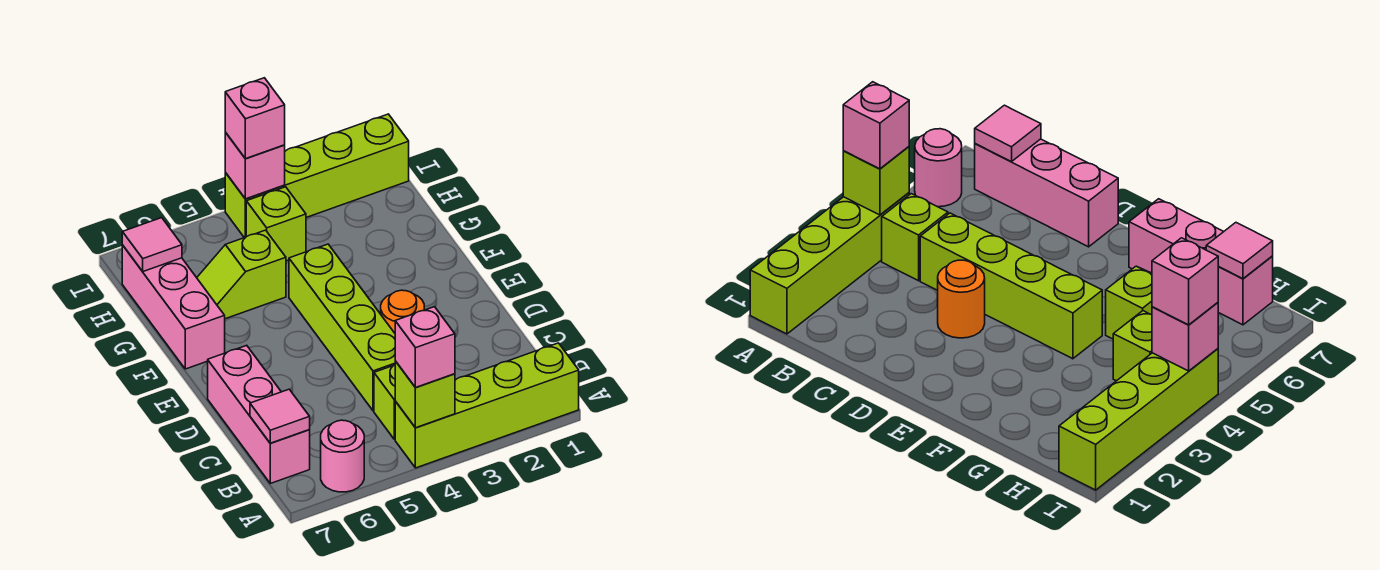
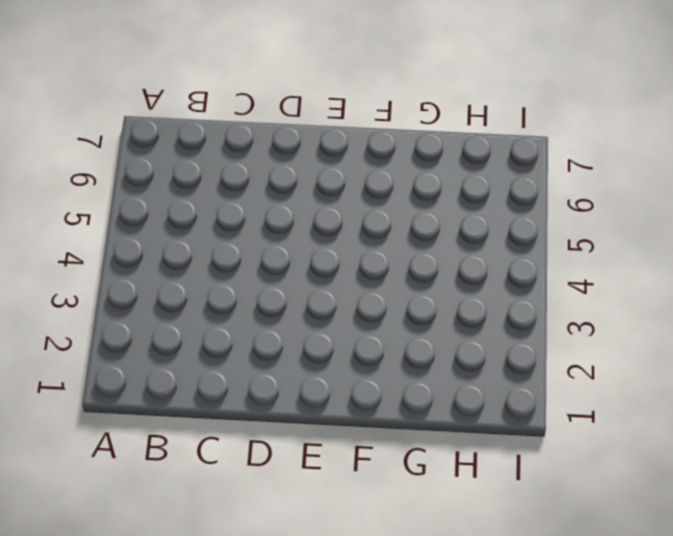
none -> lime brick A1:A4 level 1
none -> pink round brick A6 level 1
none -> lime brick B4 level 1

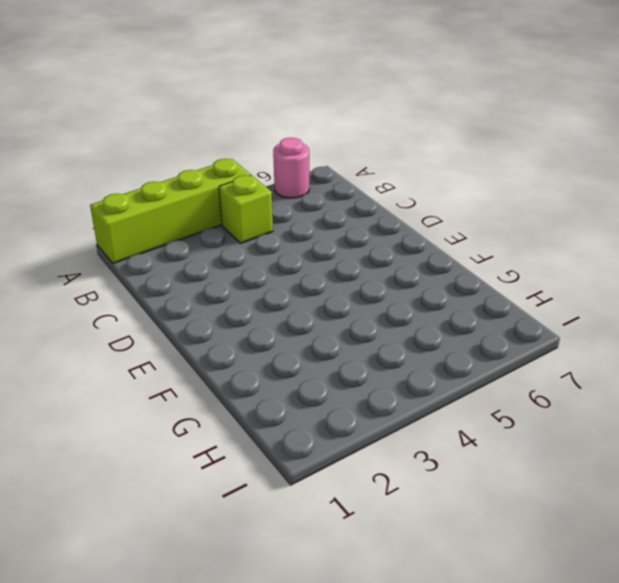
none -> pink brick B7:D7 level 1
none -> lime brick C4:F4 level 1
none -> orange round brick D3 level 1

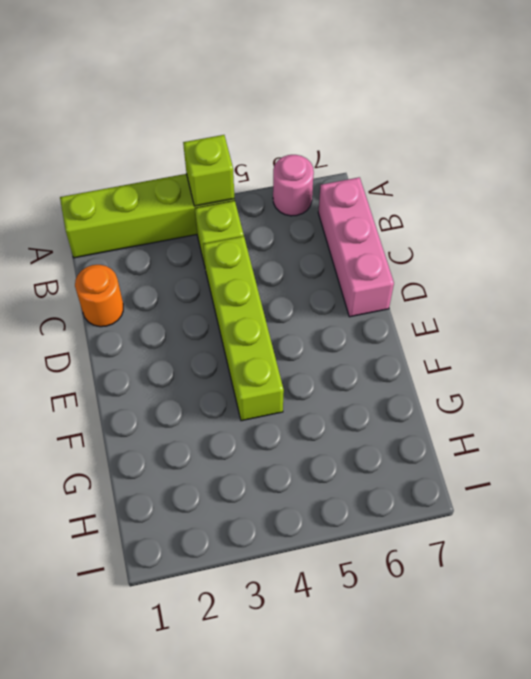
orange round brick C1 level 1 -> orange round brick D3 level 1
none -> pink brick F7:H7 level 1
none -> lime slope G5:G6 level 1 top 5
none -> lime brick H4 level 1

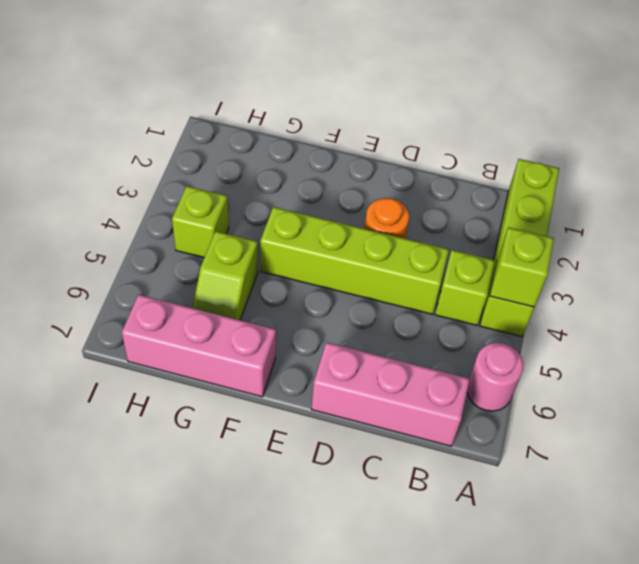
none -> lime brick I1:I4 level 1
none -> pink tile B7 level 2
none -> pink tile H7 level 2

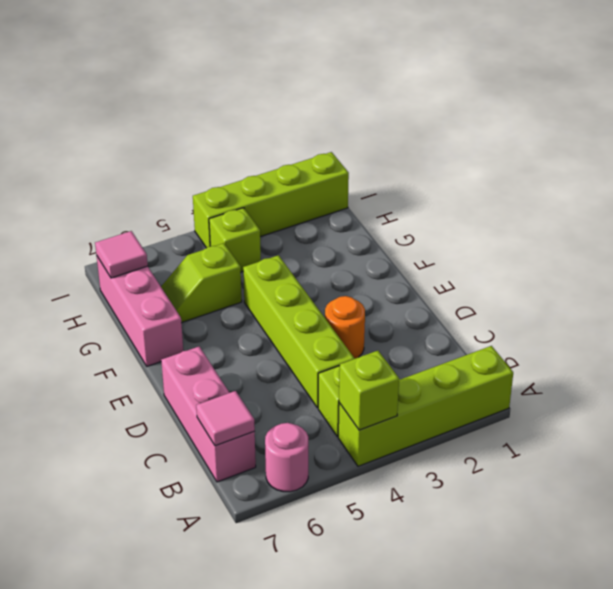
none -> pink brick I4 level 2
none -> pink brick A4 level 3
none -> pink brick I4 level 3

